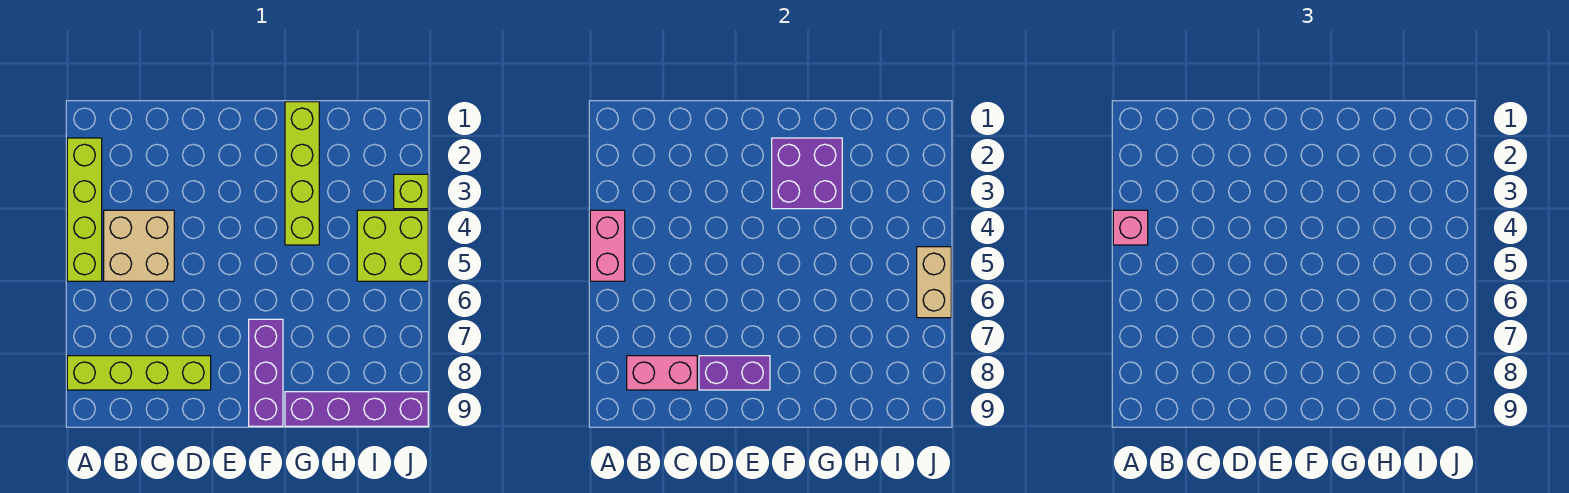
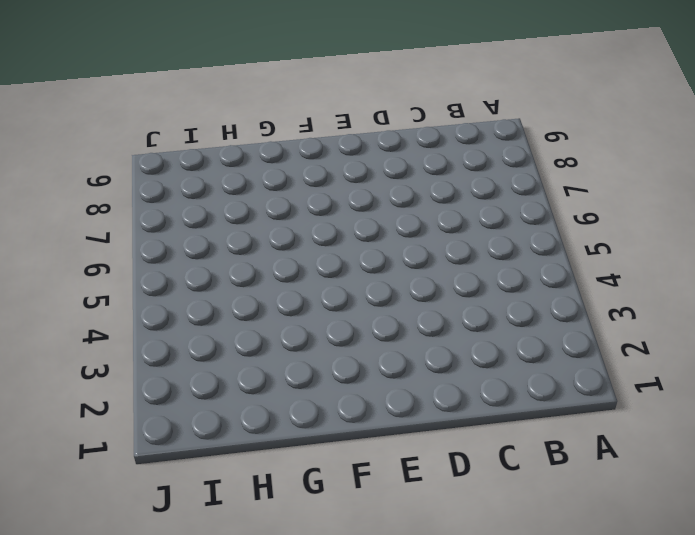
none -> lime brick A2:A5 level 1
none -> lime brick A8:D8 level 1
none -> tan brick B4:C5 level 1

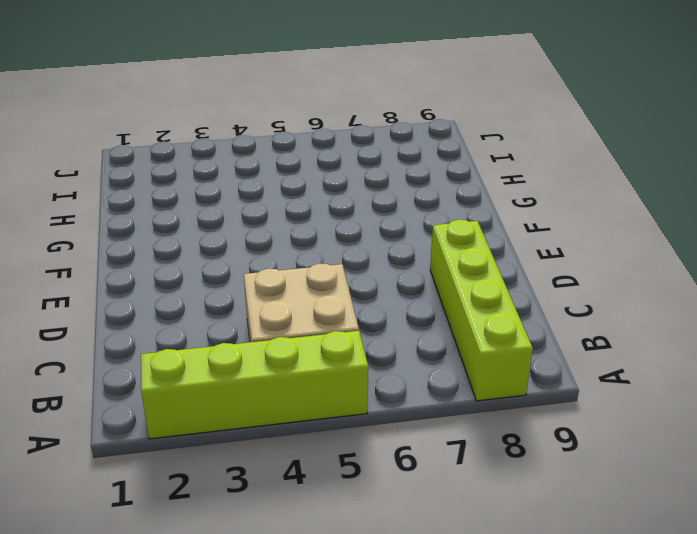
none -> purple brick F7:F9 level 1
none -> lime brick G1:G4 level 1
none -> purple brick G9:J9 level 1

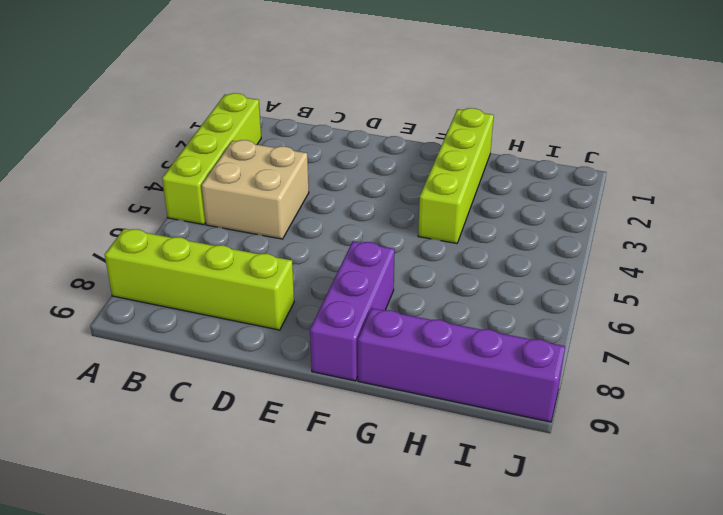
none -> lime brick I4:J5 level 1
none -> lime brick J3 level 1
none -> pink brick A4:A5 level 2

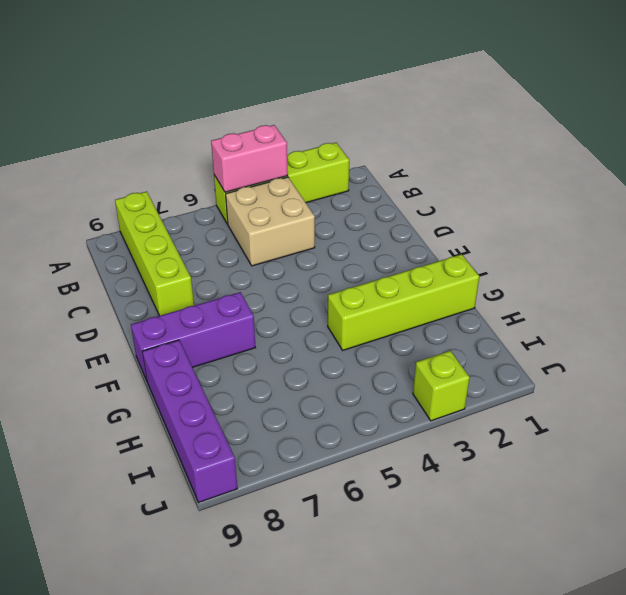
none -> lime brick I4:J5 level 1
none -> pink brick B8:C8 level 2
none -> purple brick D8:E8 level 2

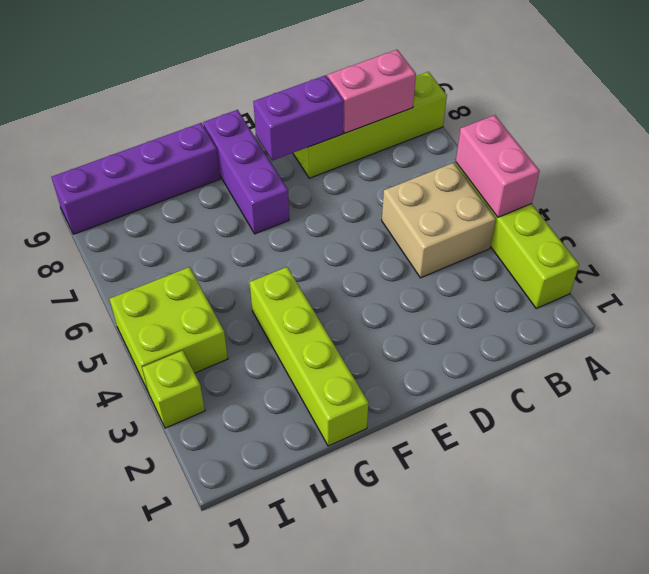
none -> purple brick F2:G3 level 2
none -> tan brick J5:J6 level 2
none -> pink brick A4 level 3

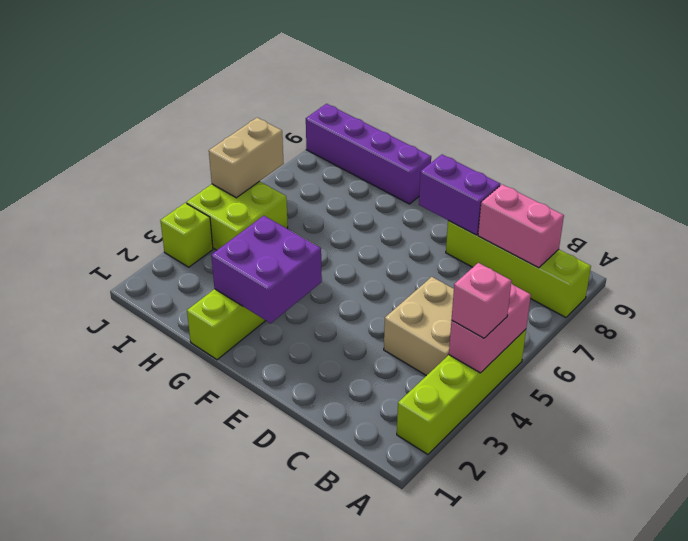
none -> purple brick F7:F9 level 1

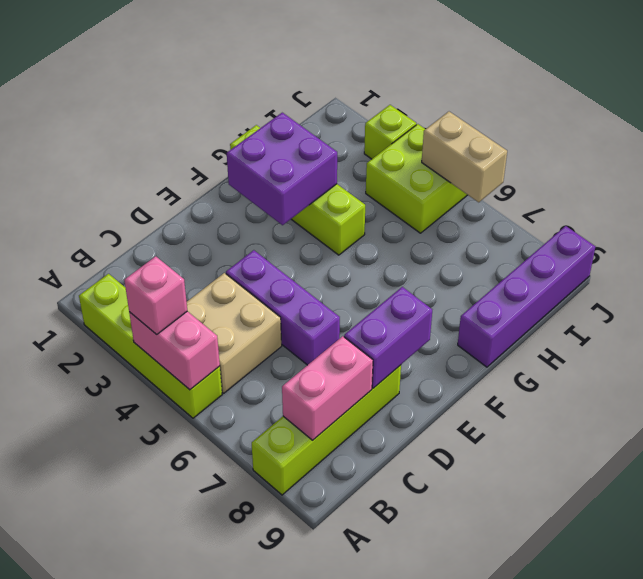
purple brick D4:D6 level 1 -> purple brick F7:F9 level 1

